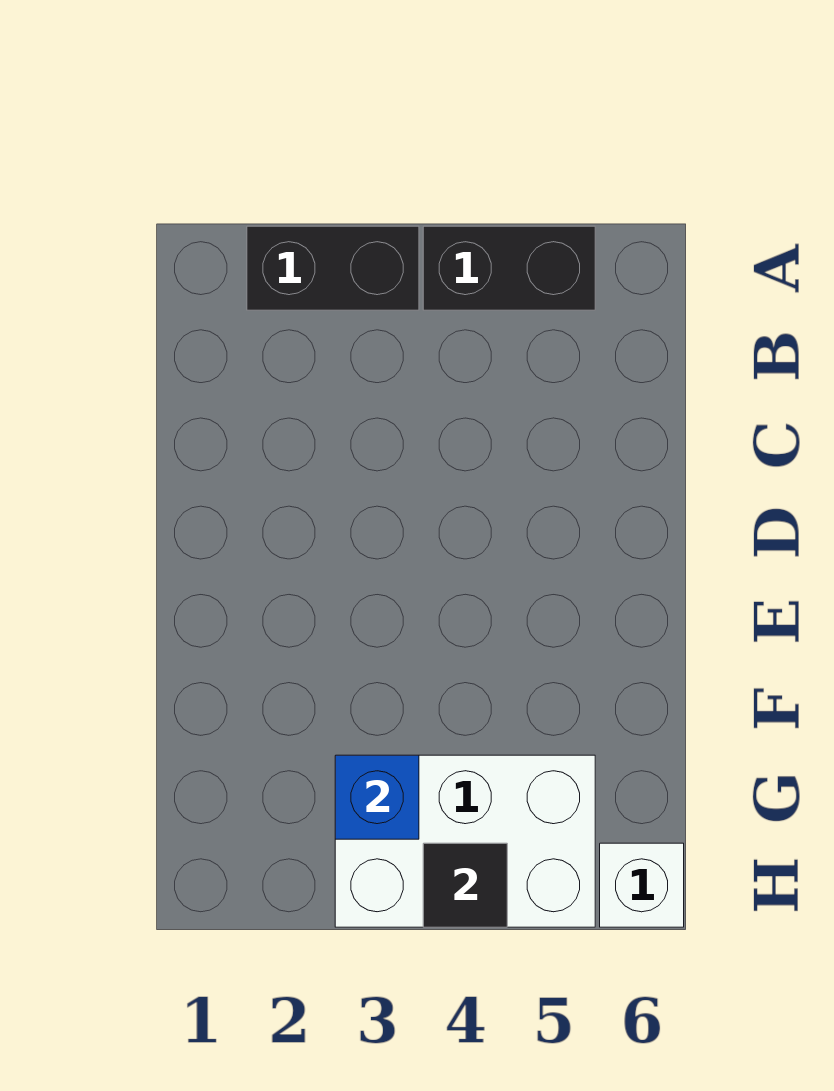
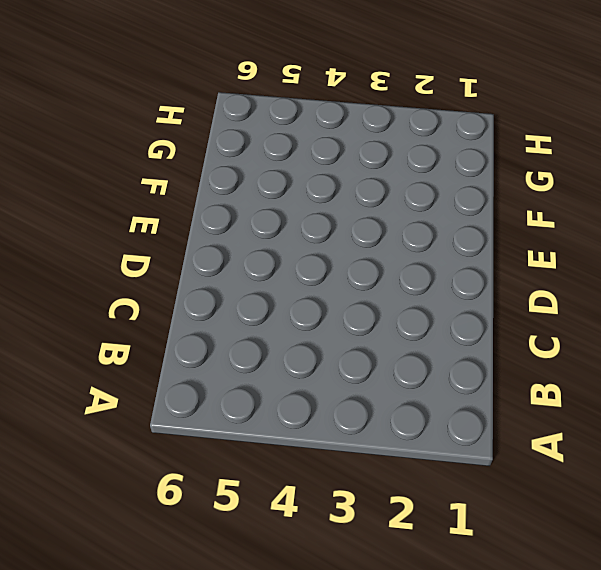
none -> black brick A2:A3 level 1
none -> black brick A4:A5 level 1

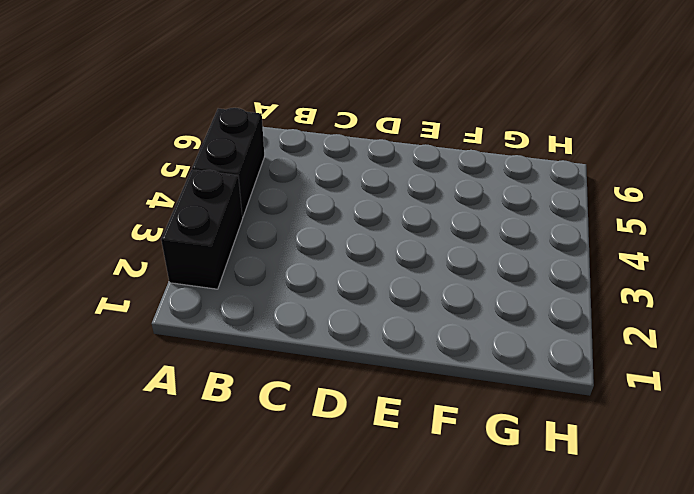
none -> white brick G3:H5 level 1
none -> white brick H6 level 1

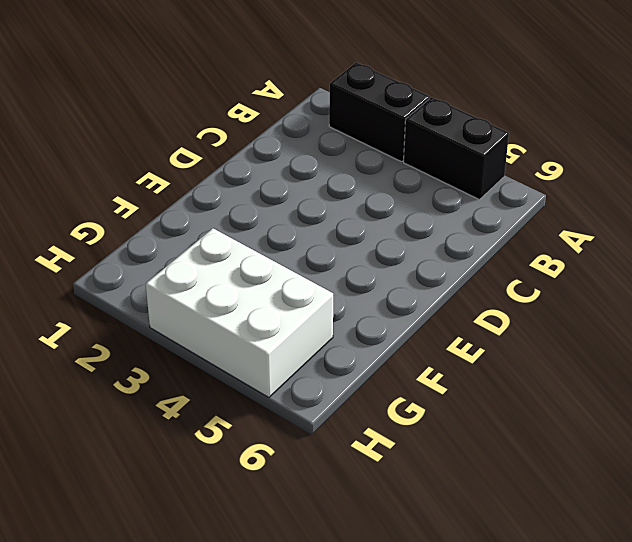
none -> white brick H6 level 1
none -> blue brick G3 level 2

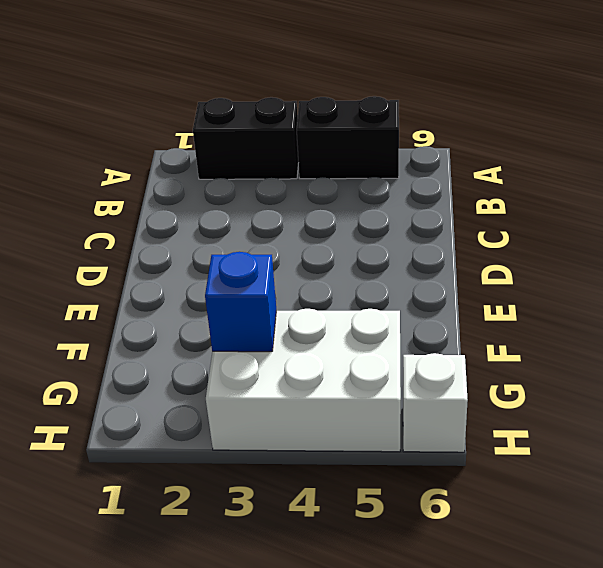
none -> black tile H4 level 2

